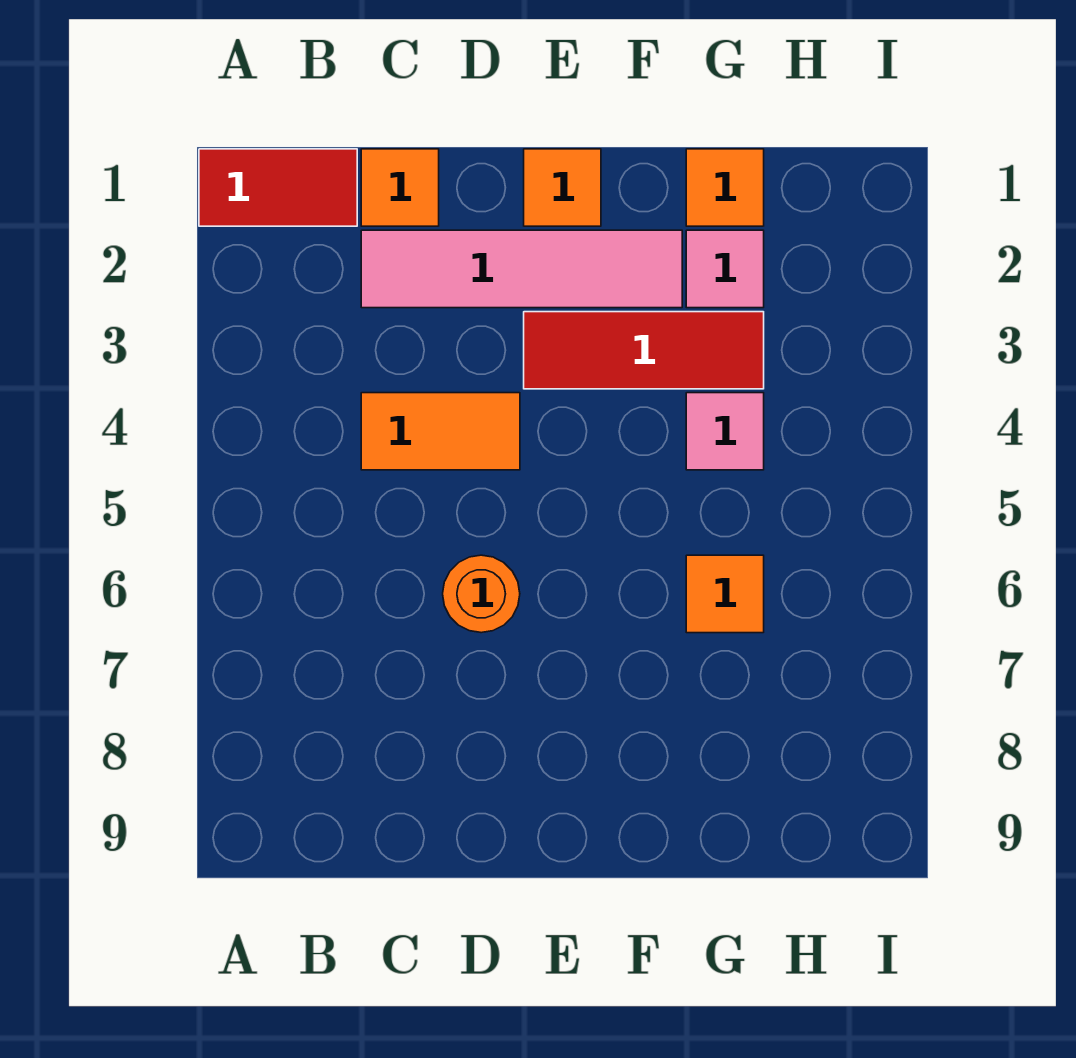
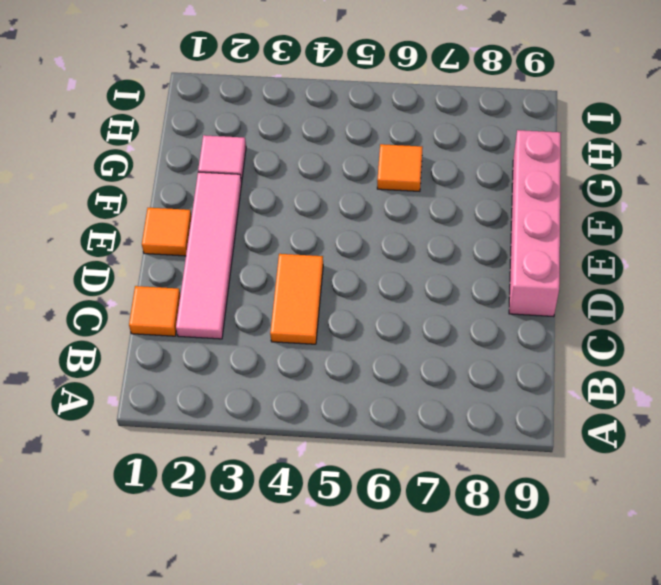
pink brick D9:G9 level 1 -> none
none -> red tile A1:B1 level 1
none -> orange round brick D6 level 1

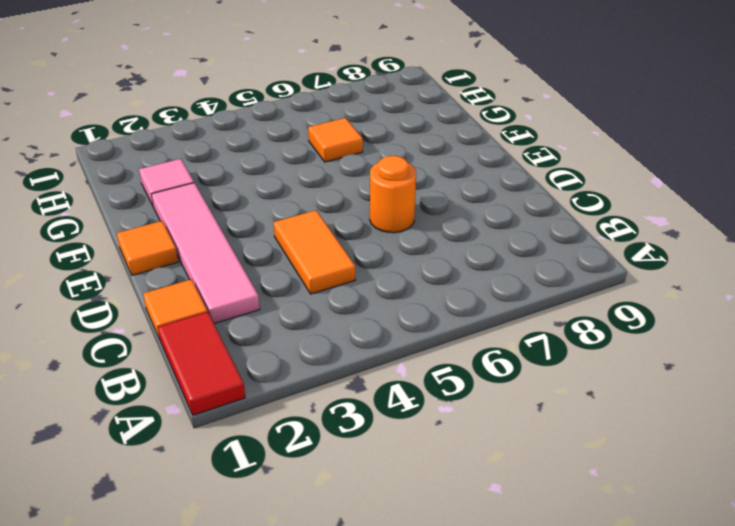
none -> red tile E3:G3 level 1
none -> orange tile G1 level 1

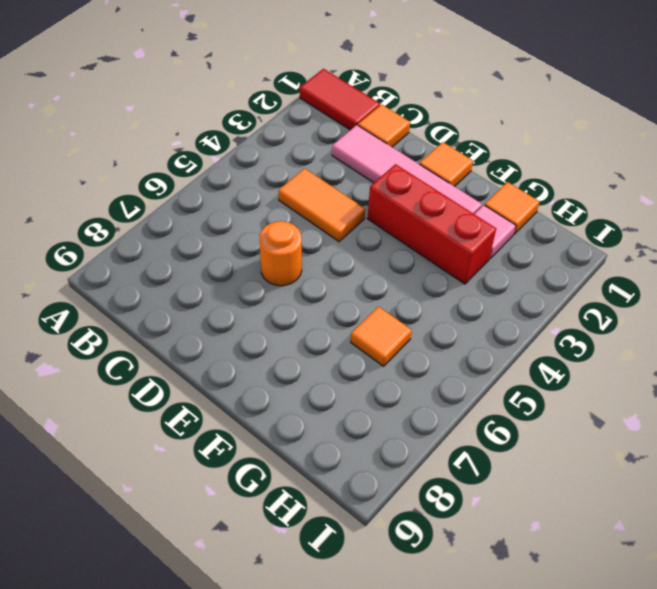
red brick E3:G3 level 1 -> red tile E3:G3 level 1
none -> pink tile G4 level 1

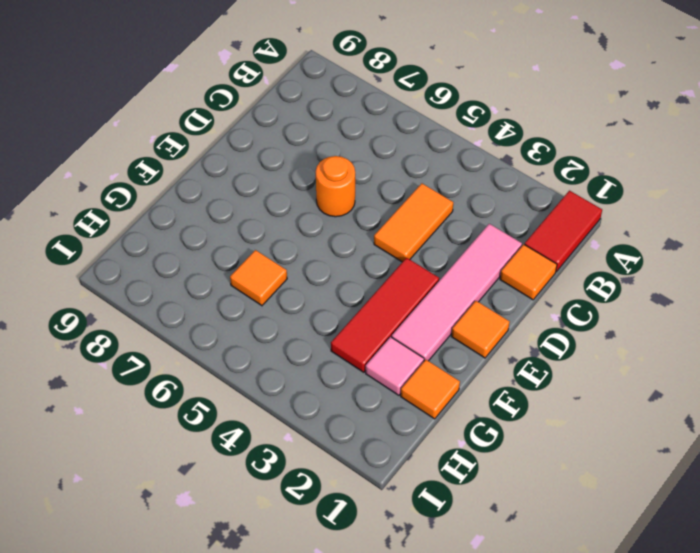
none -> pink tile G4 level 1

